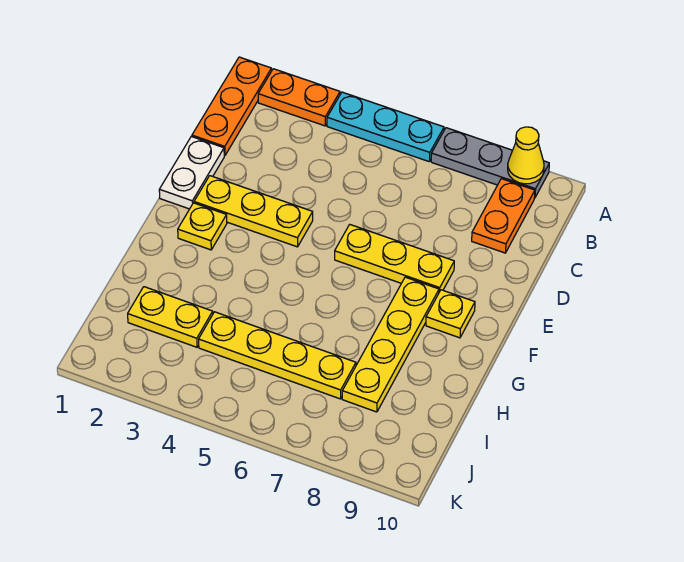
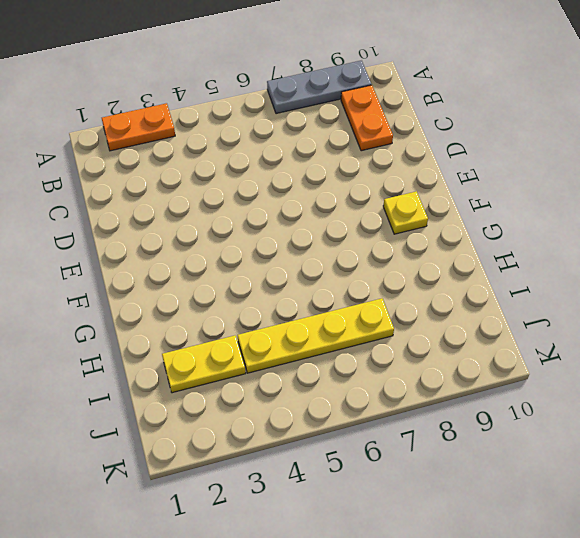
none -> orange plate A1:C1 level 1
none -> cyan plate A4:A6 level 1
none -> white plate D1:E1 level 1

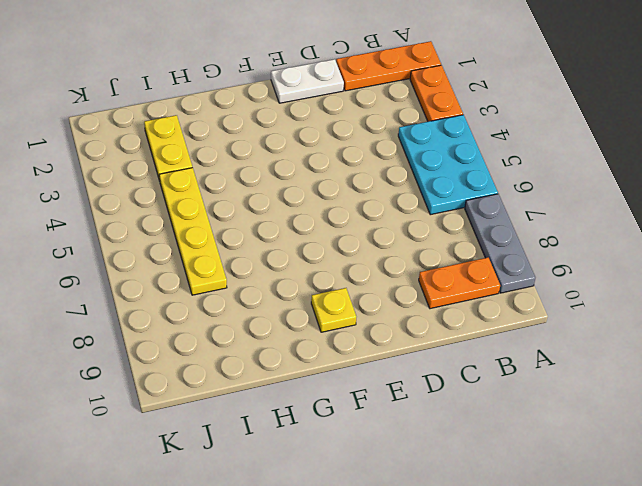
cyan plate A4:B6 level 1 -> cyan plate A4:A6 level 1
none -> yellow plate E2:E4 level 1
none -> yellow plate E6:E8 level 1
none -> yellow plate F2 level 1

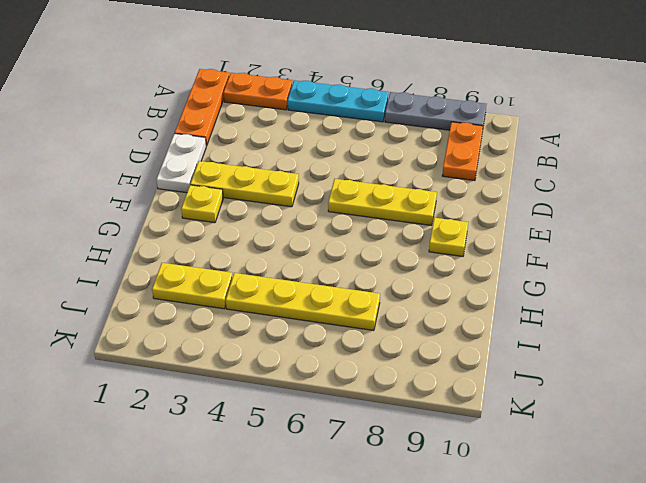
none -> yellow plate F8:I8 level 1
none -> yellow cone A9 level 2

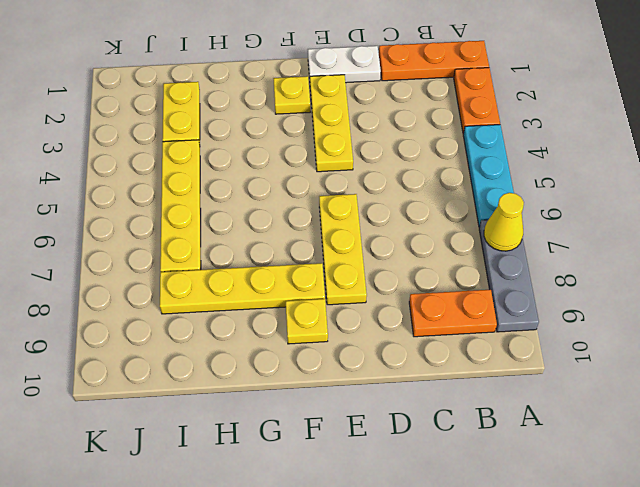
yellow cone A7 level 2 -> yellow cone A9 level 2

